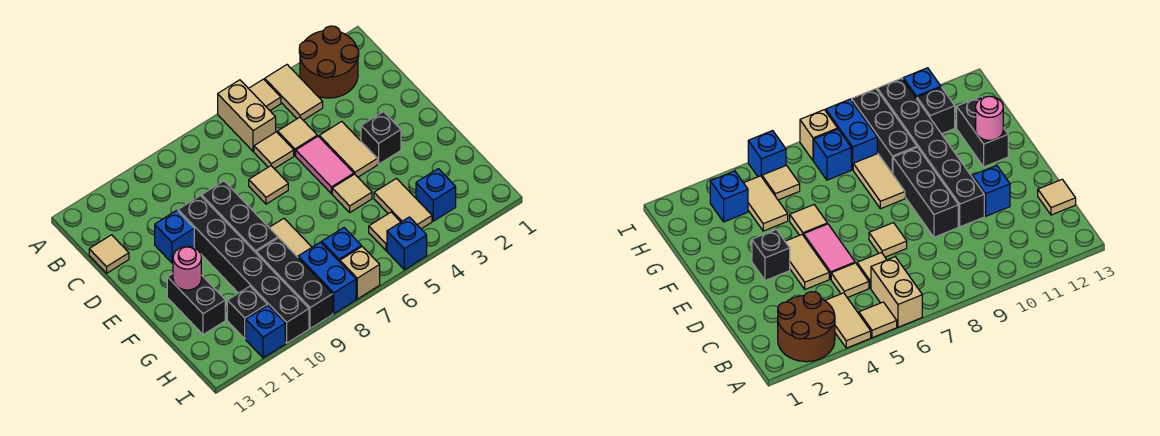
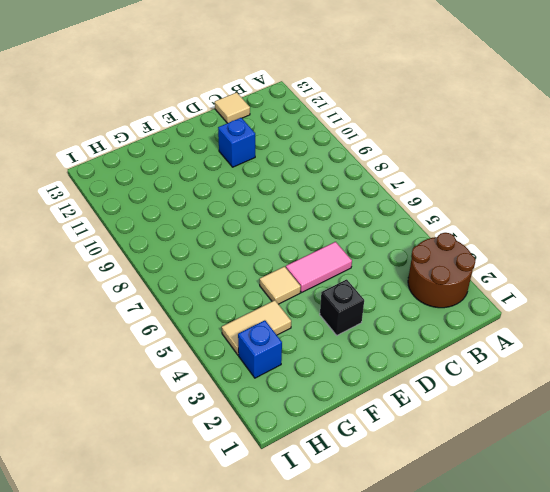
none -> tan tile A4:B4 level 1
none -> tan tile A5 level 1
none -> tan brick A6:B6 level 1

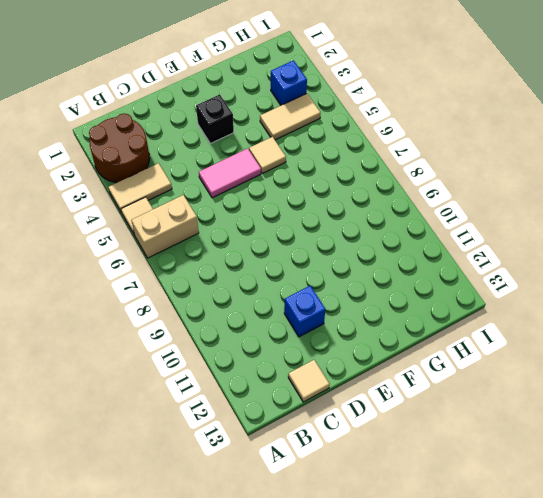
none -> tan tile C5 level 1
none -> tan tile C6 level 1
none -> tan tile D4:E4 level 1

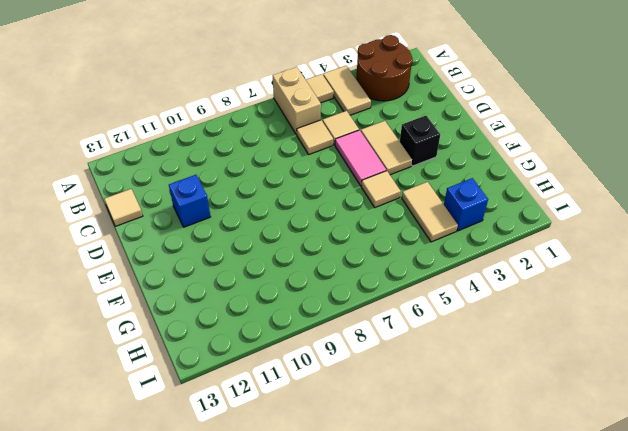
none -> tan tile D7 level 1
none -> black brick D9:F9 level 1
none -> black brick D10:I10 level 1

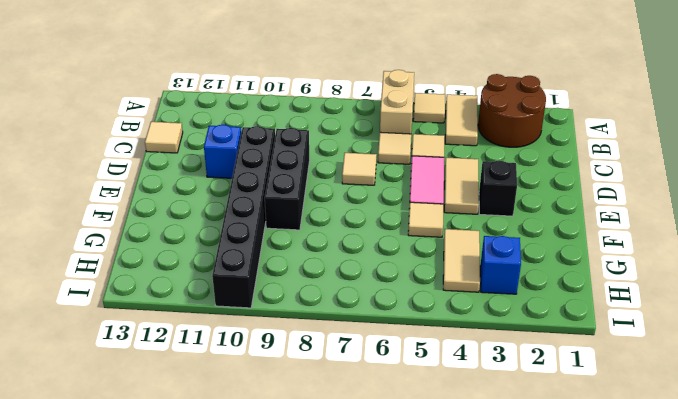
none -> tan tile F8:G8 level 1
none -> black brick F12:G12 level 1
none -> black brick G9:I9 level 1

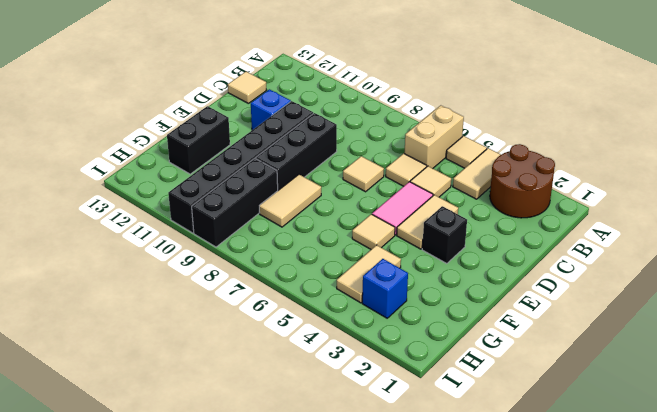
none -> tan tile H5 level 1
none -> blue brick H7 level 1
none -> blue brick H8:I8 level 1

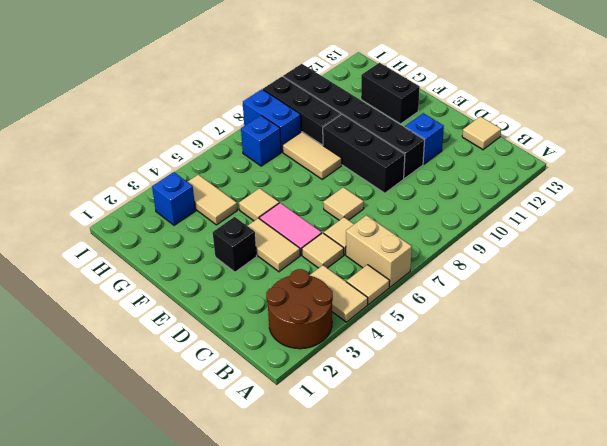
none -> tan tile H5 level 1
none -> black brick H11 level 1
none -> blue brick I5 level 1

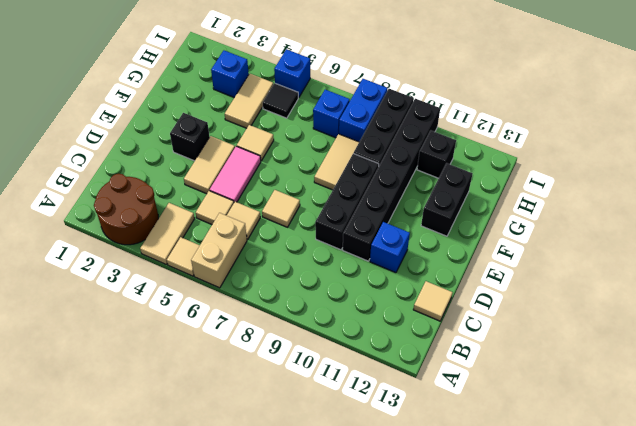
black tile H5 level 1 -> tan tile H5 level 1
none -> tan brick I7 level 1
none -> blue brick I11 level 1
none -> pink round brick F12 level 2

